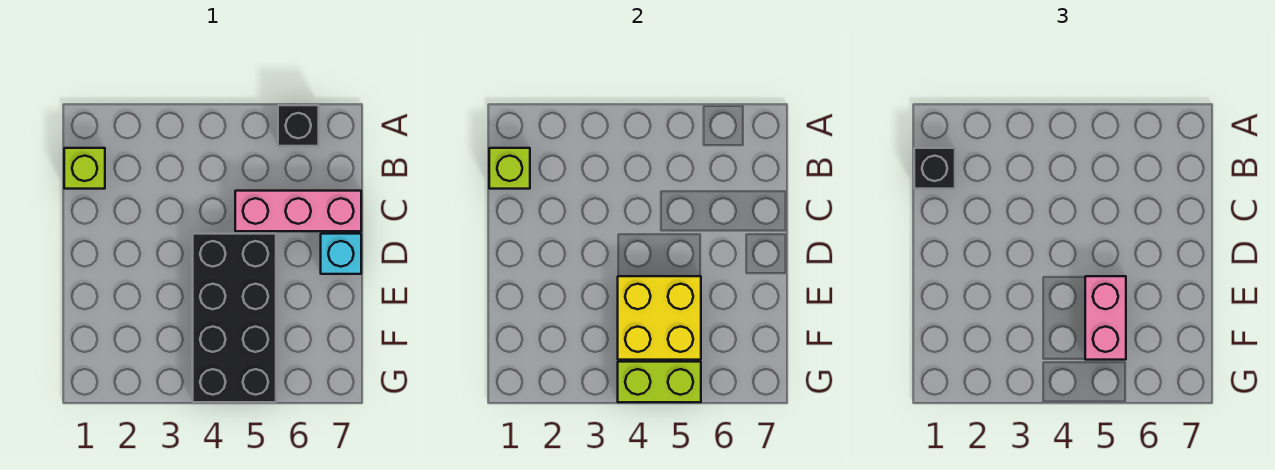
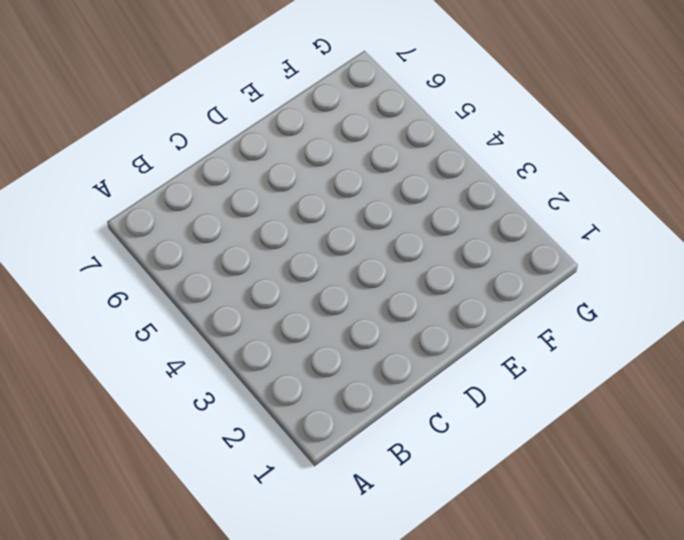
none -> black brick A6 level 1
none -> lime brick B1 level 1

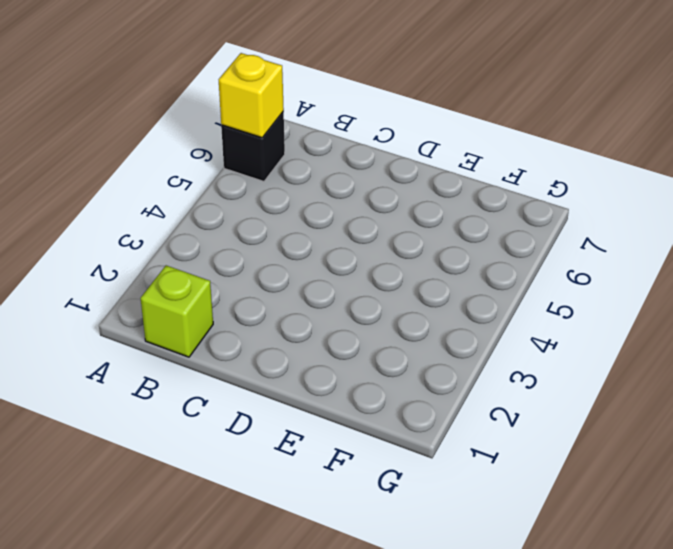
yellow brick A6 level 2 -> none
none -> pink brick C5:C7 level 1
none -> black brick D4:G5 level 1

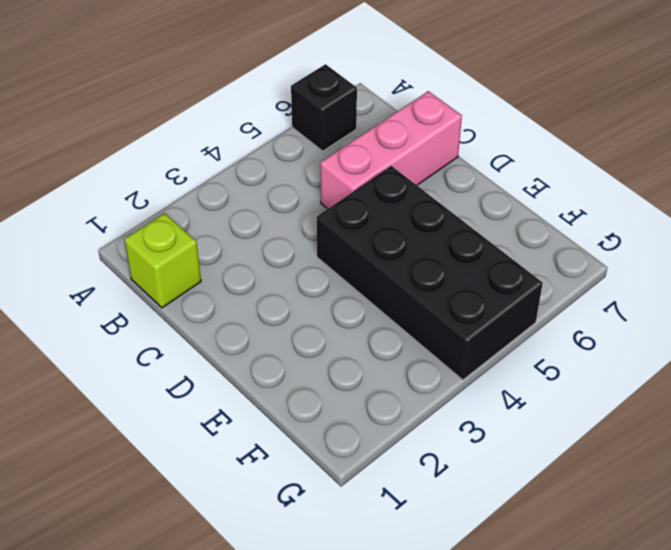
none -> cyan brick D7 level 1
none -> lime brick B1 level 2

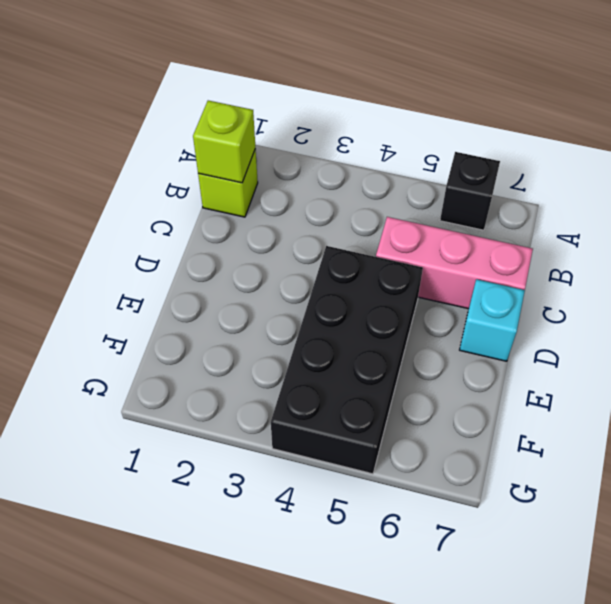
none -> yellow brick E4:F5 level 2
none -> lime brick G4:G5 level 2

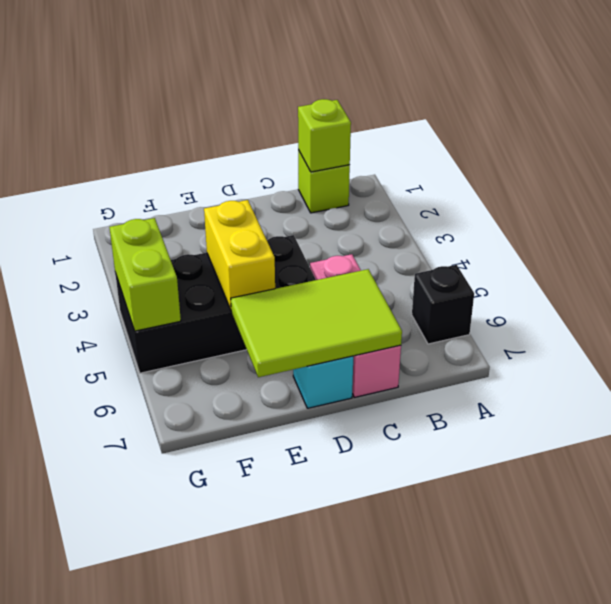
lime tile C6:E7 level 2 -> none
yellow brick E4:E5 level 2 -> yellow brick E4:F5 level 2
none -> black brick B1 level 3
none -> pink brick E5:F5 level 3

